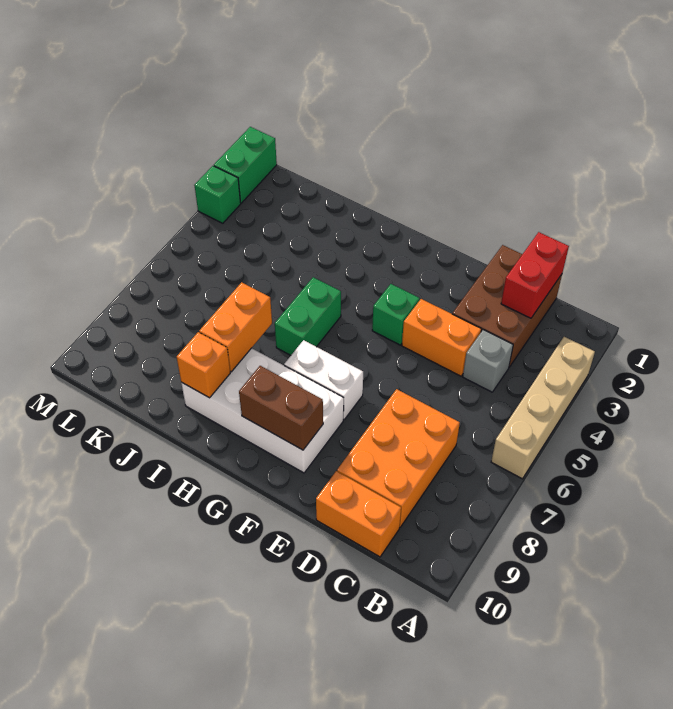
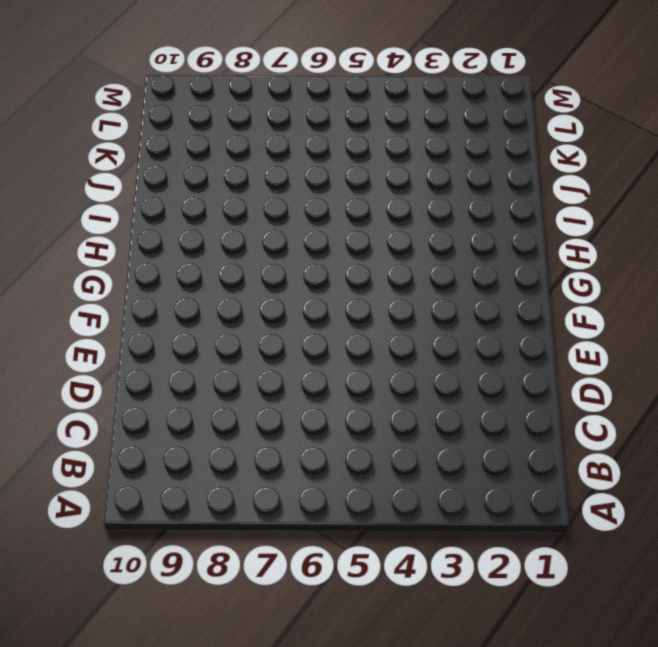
none -> tan brick A3:A6 level 1
none -> brown brick C1:D3 level 1
none -> grey brick C4 level 1

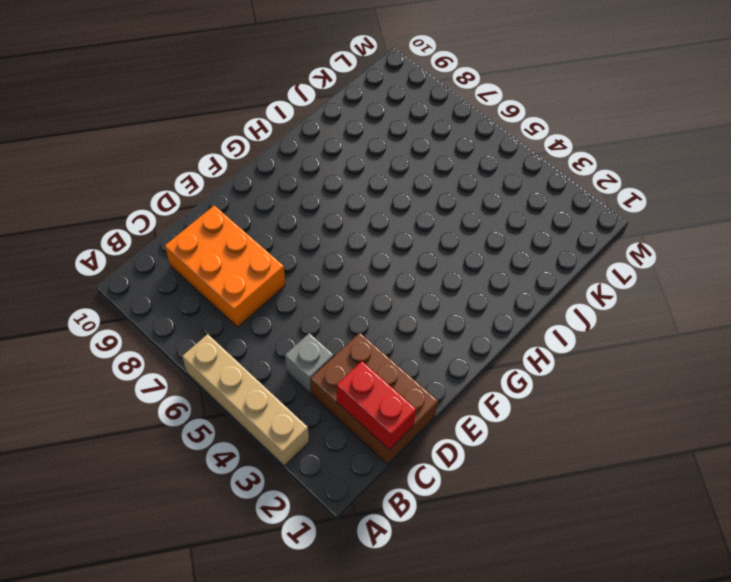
none -> orange brick C10:D10 level 1
none -> orange brick D4:E4 level 1
none -> green brick F4 level 1

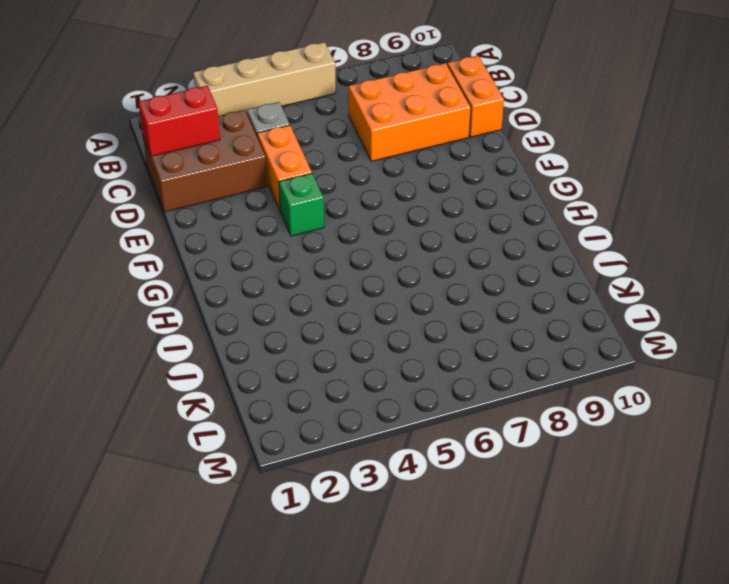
none -> white brick F7:G7 level 1
none -> white brick F8:I9 level 1
none -> green brick H5:H6 level 1

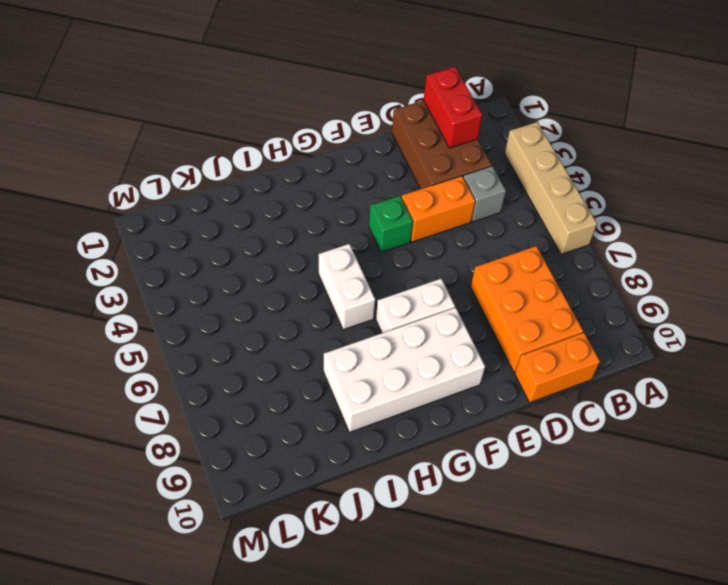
white brick H5:H6 level 1 -> green brick H5:H6 level 1
none -> green brick M1:M2 level 1
none -> green brick M3 level 1
none -> brown brick F9:G9 level 2

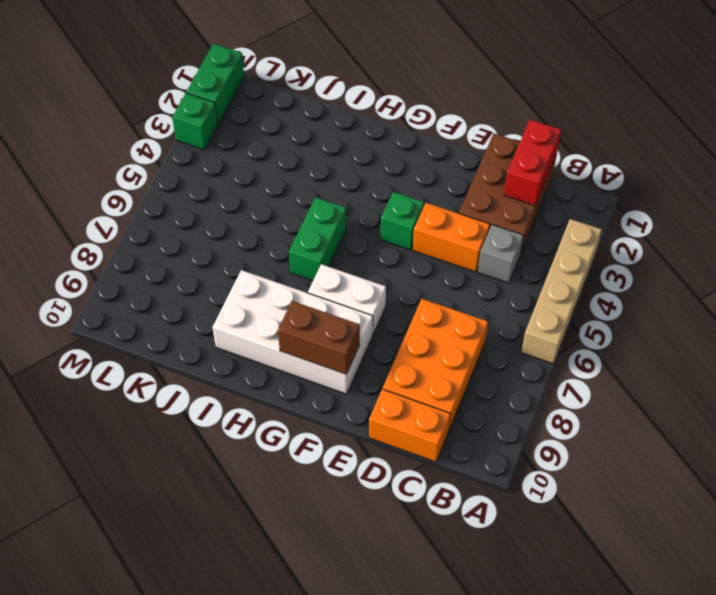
none -> orange brick I7:I8 level 2
none -> orange brick I9 level 2

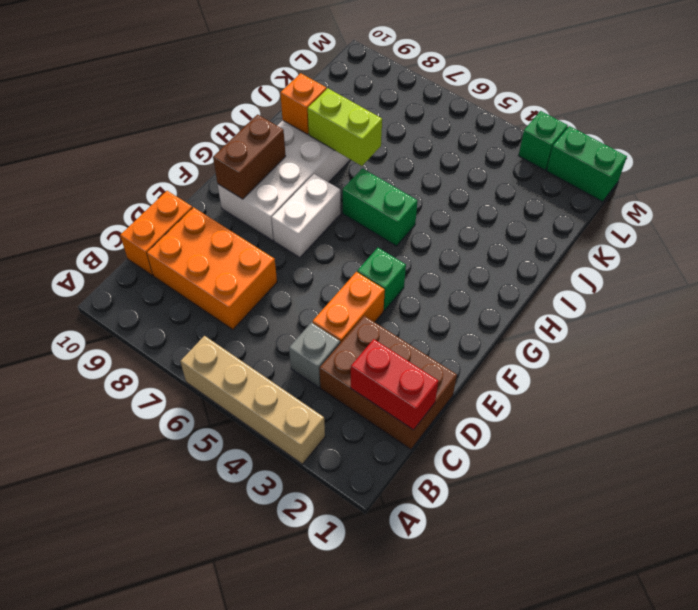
lime brick I7:I8 level 2 -> orange brick I7:I8 level 2

